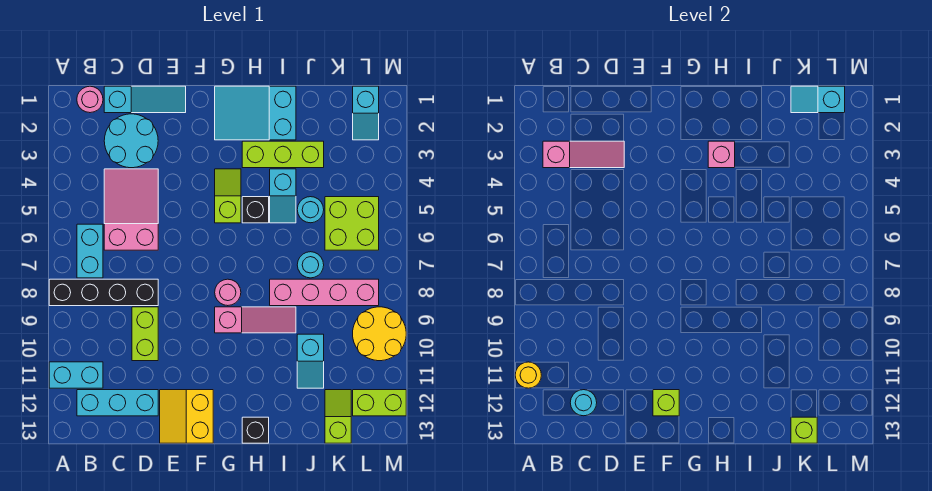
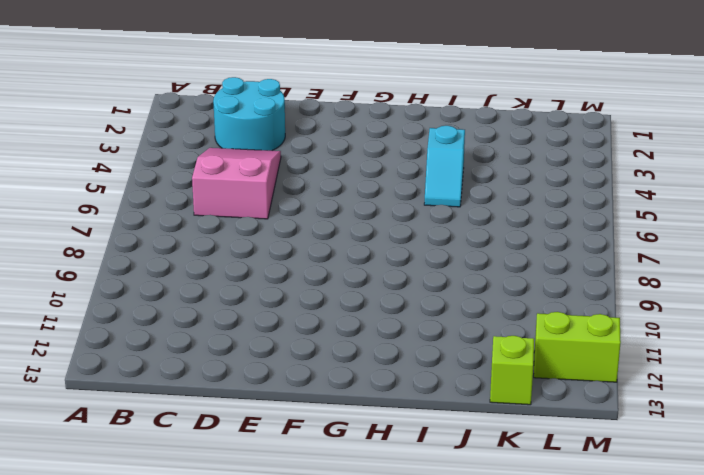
none -> black brick A8:D8 level 1
none -> cyan brick A11:B11 level 1
none -> pink round brick B1 level 1
none -> cyan brick B6:B7 level 1

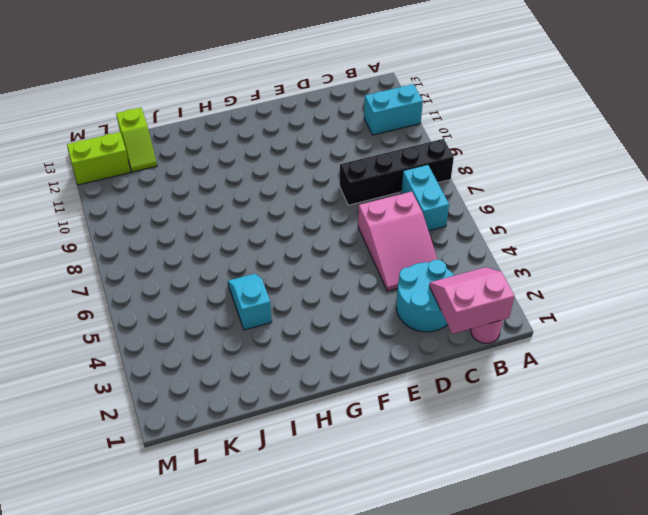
pink slope B1:C2 level 2 top 1 -> none
none -> cyan brick B12:D12 level 1
none -> cyan slope C1:E1 level 1 top C
none -> lime brick D9:D10 level 1
none -> yellow slope E12:F13 level 1 top F

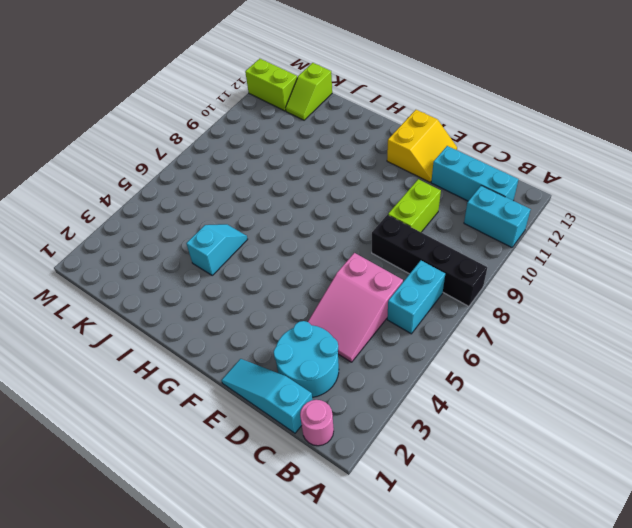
none -> cyan slope G1:I2 level 1 top I
none -> lime slope G4:G5 level 1 top 5
none -> pink round brick G8 level 1
none -> pink slope G9:I9 level 1 top G

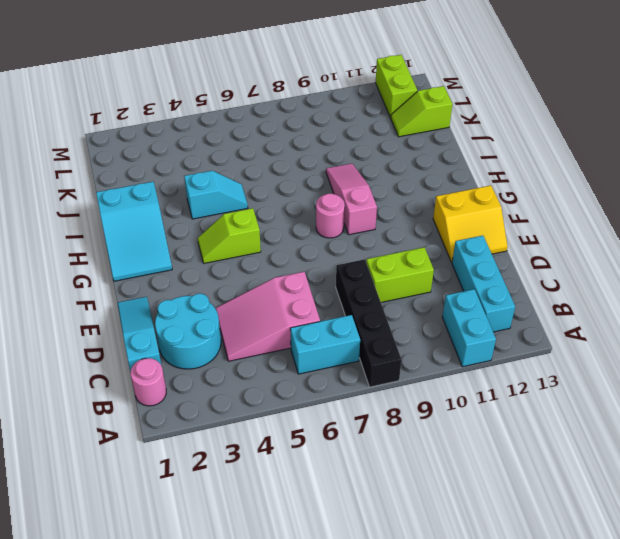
none -> lime brick H3:J3 level 1
none -> black brick H5 level 1
none -> black brick H13 level 1
none -> pink brick I8:L8 level 1

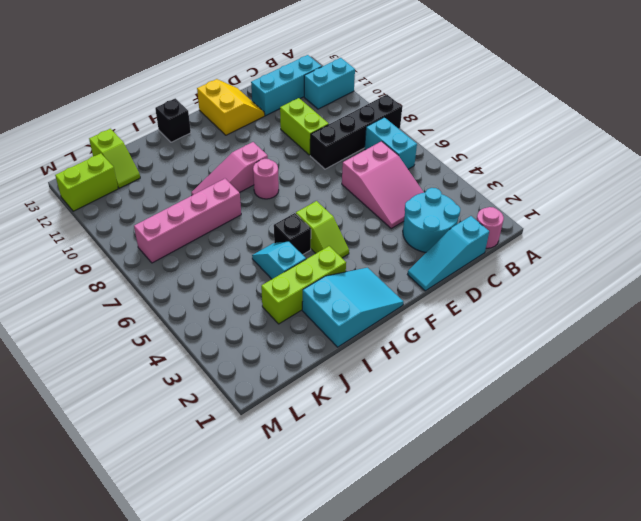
none -> cyan round brick J5 level 1
none -> cyan round brick J7 level 1
none -> cyan slope J10:J11 level 1 top 10
none -> lime brick K5:L6 level 1

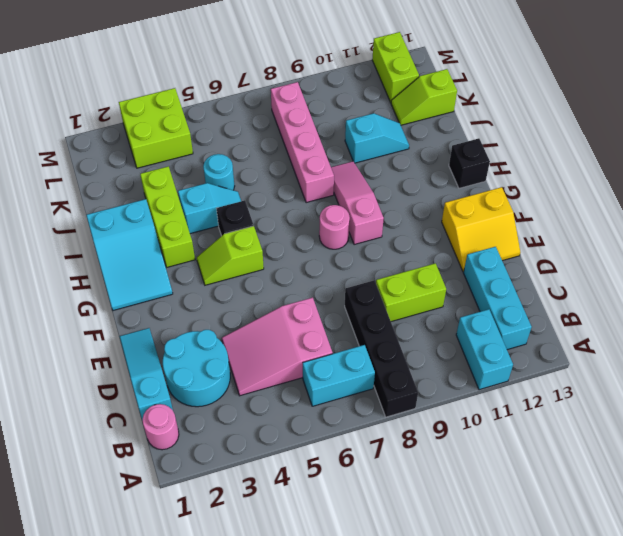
lime brick L3:M4 level 1 -> lime brick K5:L6 level 1
none -> cyan round brick J7 level 1
none -> cyan slope L1:L2 level 1 top 1
none -> yellow round brick L9:M10 level 1
none -> yellow round brick A11 level 2

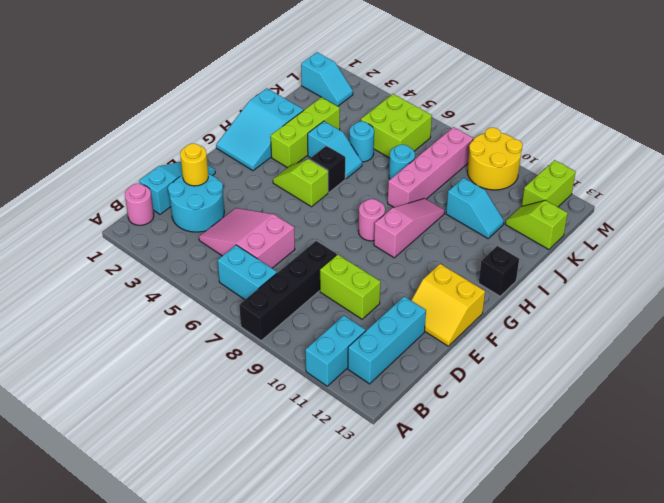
yellow round brick D2 level 2 -> yellow round brick A11 level 2
none -> pink slope B3:D3 level 2 top B
none -> cyan round brick C12 level 2
none -> lime brick F12 level 2
none -> pink brick H3 level 2

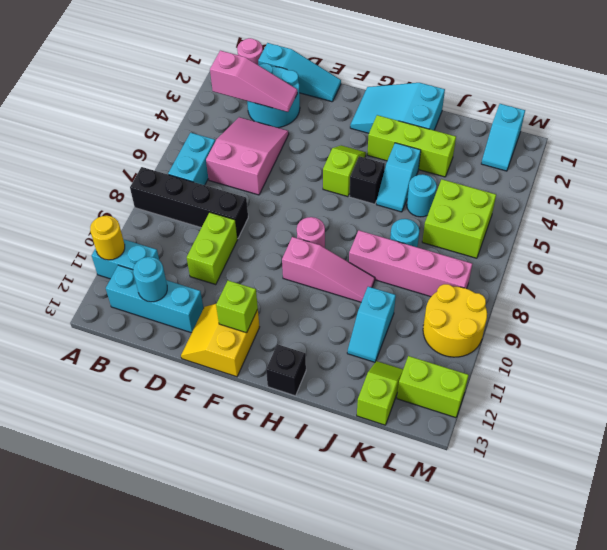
none -> pink brick H3 level 2
none -> cyan slope K1:L1 level 2 top L
none -> lime brick K13 level 2

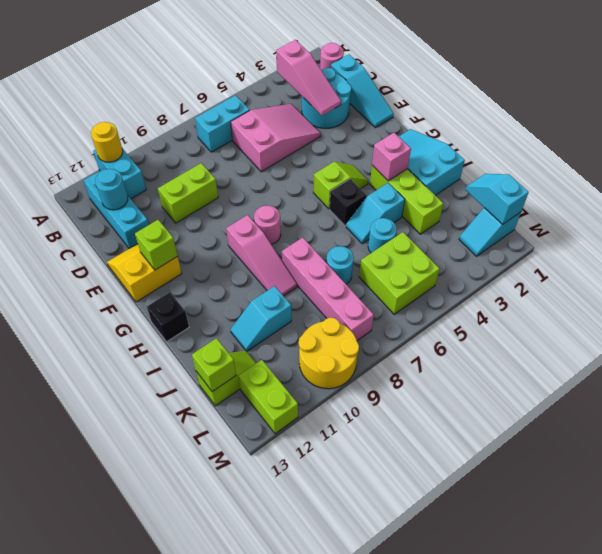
none -> black brick A8:D8 level 1

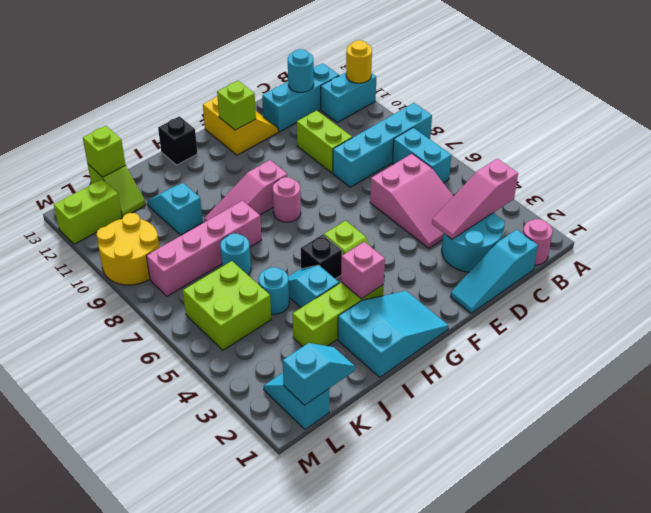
cyan brick A8:D8 level 1 -> black brick A8:D8 level 1

